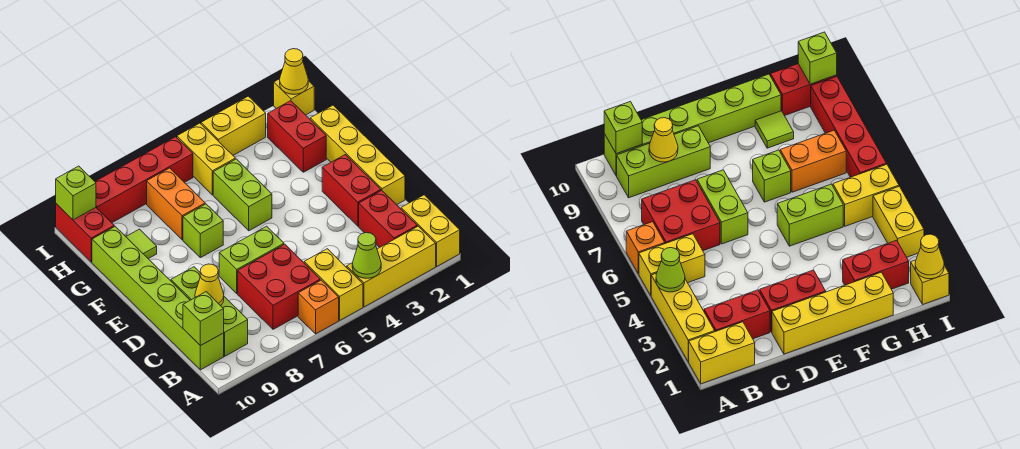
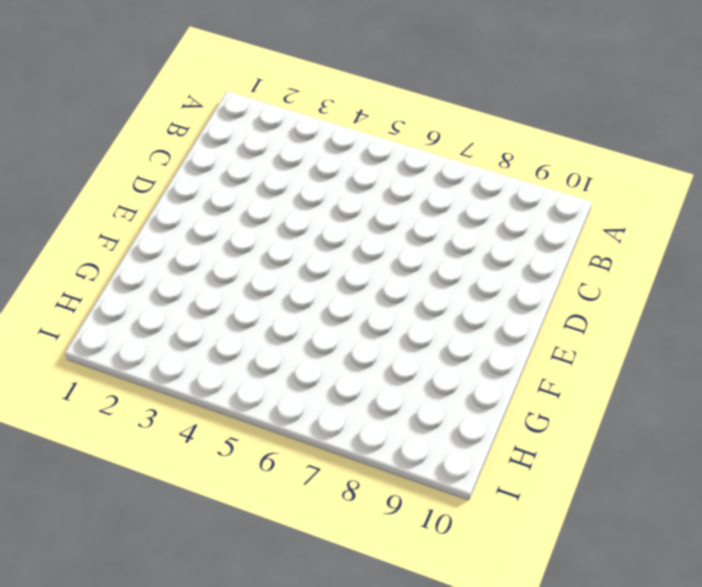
none -> yellow brick A1:B1 level 1
none -> yellow brick A2:A4 level 1
none -> yellow brick A5:B5 level 1

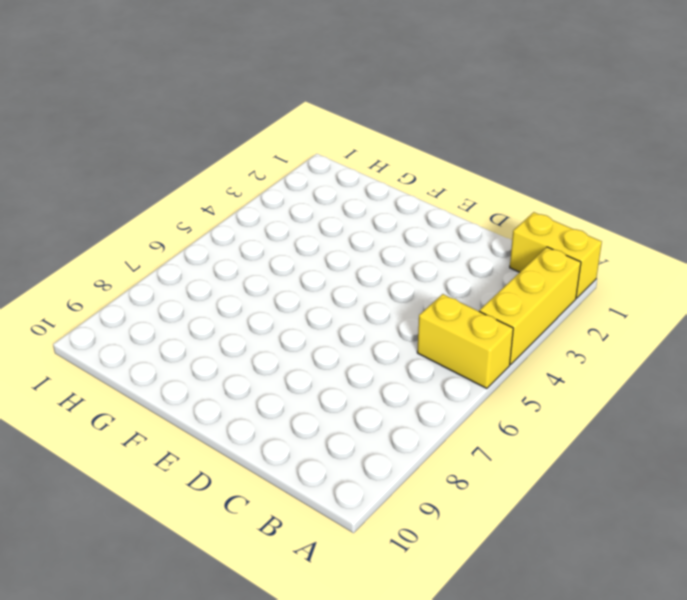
none -> orange brick A6 level 1
none -> red brick B2:C2 level 1
none -> red brick B6:C7 level 1

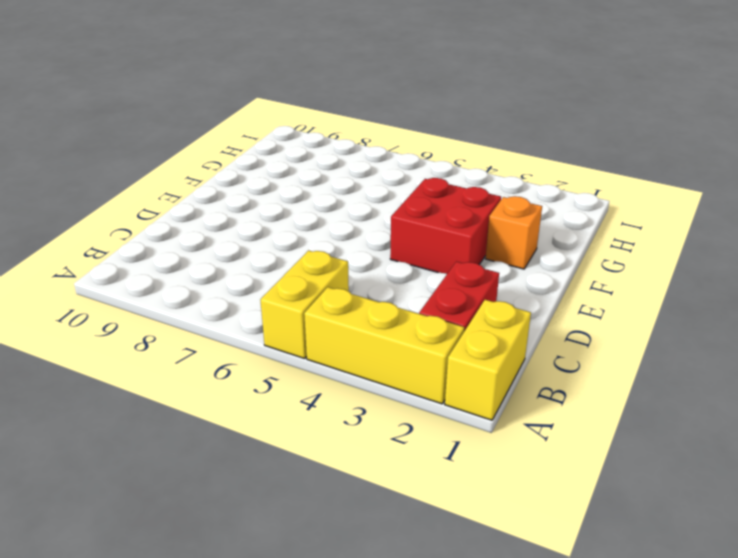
red brick E3:F4 level 1 -> red brick B6:C7 level 1
orange brick F2 level 1 -> orange brick A6 level 1
none -> lime brick B9:D9 level 1
none -> lime brick B10:G10 level 1
none -> yellow brick D1:G1 level 1

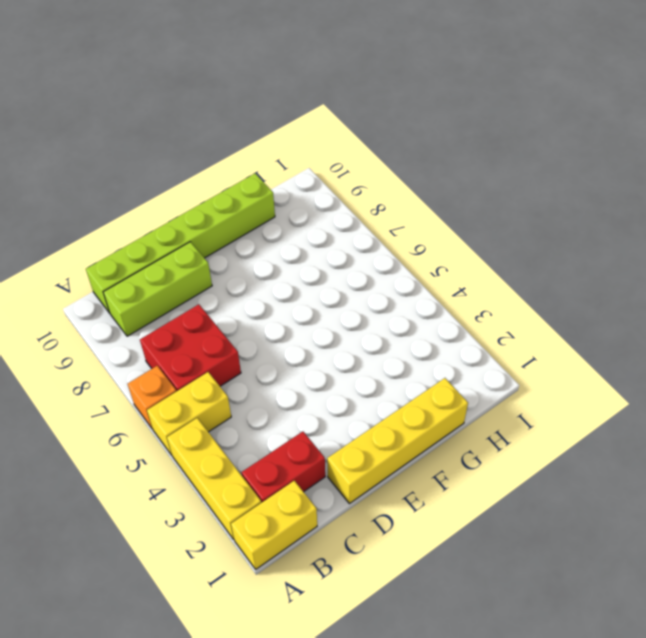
none -> red brick D2:E2 level 1
none -> lime brick D6:D7 level 1
none -> lime brick F5:G5 level 1

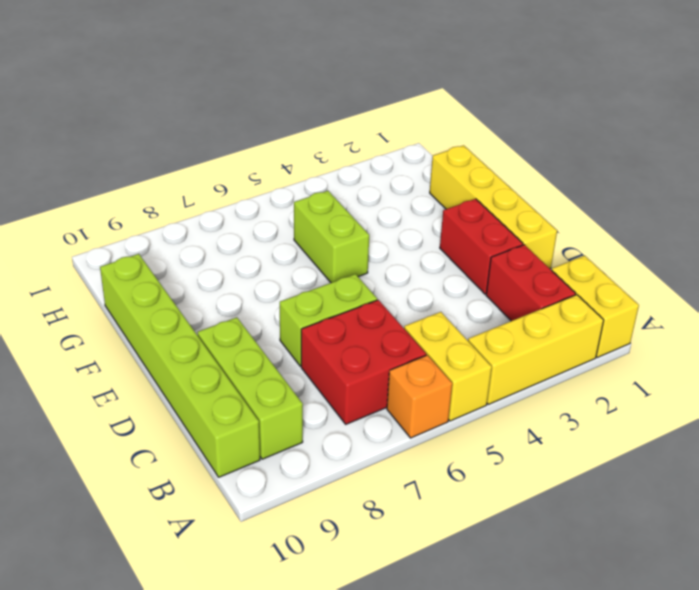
none -> lime brick F7 level 1
none -> red brick G2:H2 level 1
none -> orange brick G7:H7 level 1

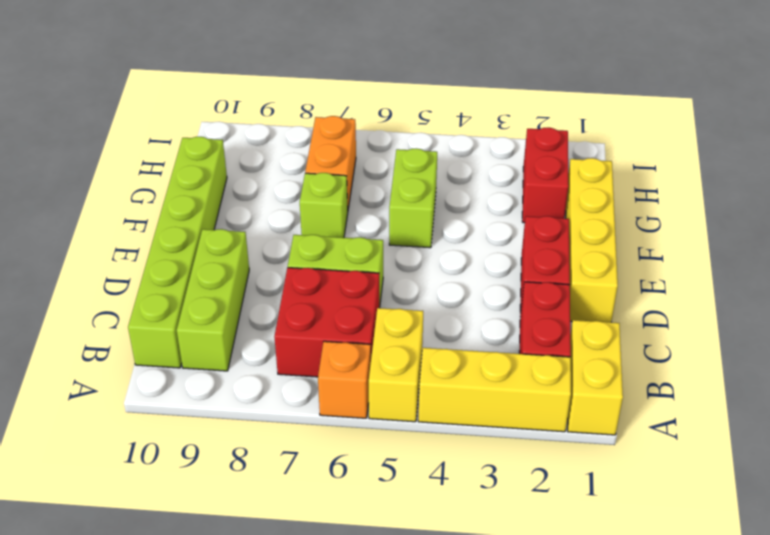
none -> lime tile G9 level 1
none -> yellow brick H5:I5 level 1
none -> red brick H10:I10 level 1

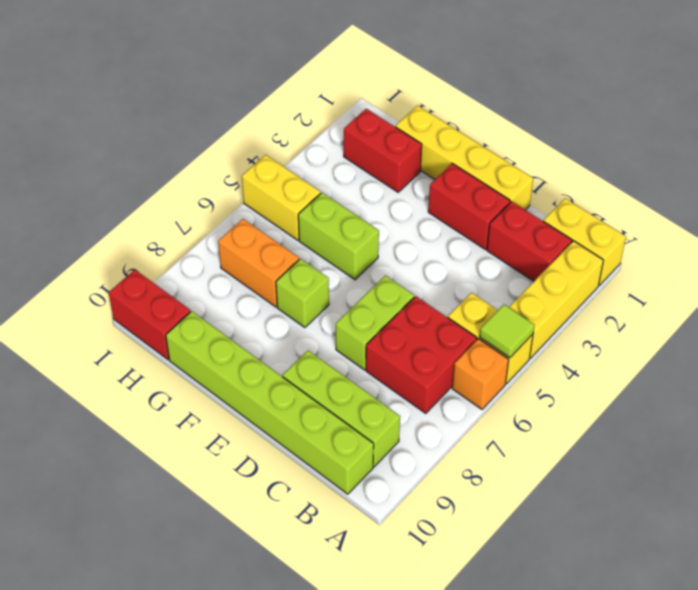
lime tile A5 level 2 -> lime tile G9 level 1
none -> yellow brick I1 level 1
none -> yellow brick I3:I4 level 1
none -> red brick I6:I9 level 1

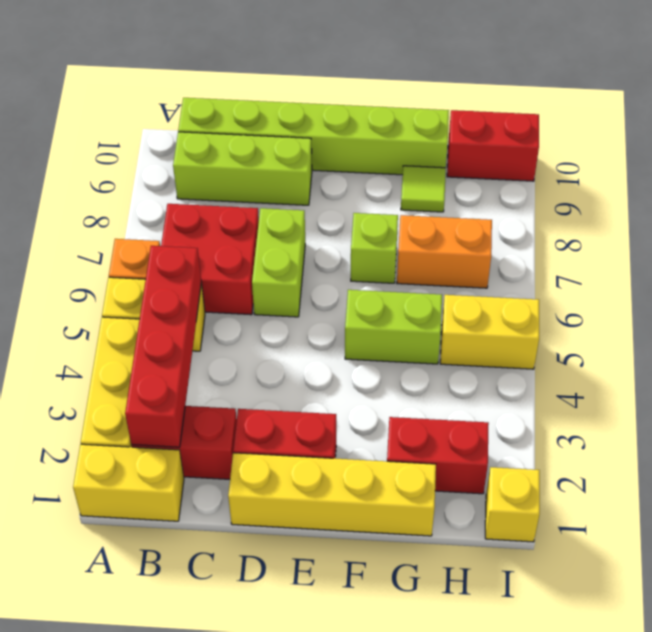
red brick B2:B5 level 2 -> red brick I6:I9 level 1
none -> yellow brick I3:I4 level 1
none -> lime cone A4 level 2
none -> lime brick B10 level 2

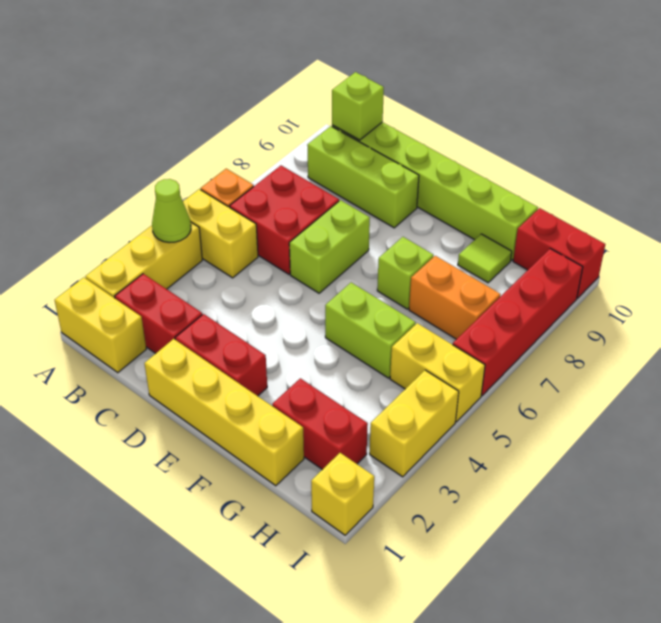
none -> yellow cone C9 level 2
none -> yellow cone I1 level 2
none -> lime brick I10 level 2

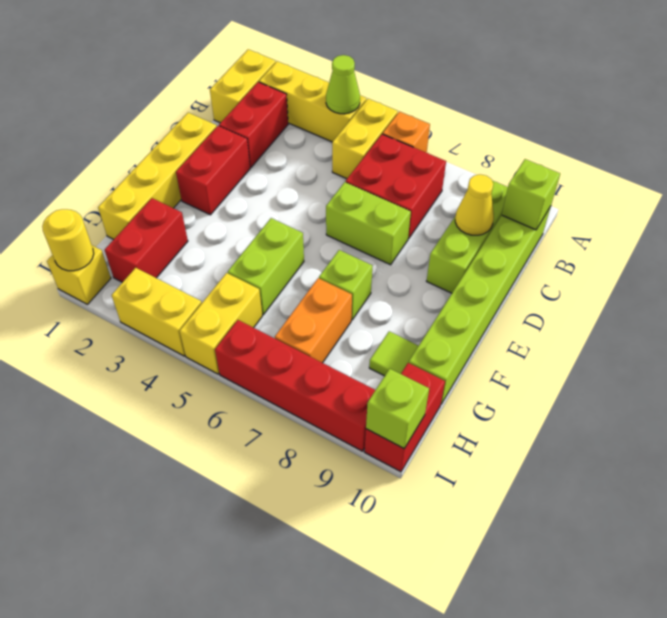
yellow round brick I1 level 2 -> yellow cone I1 level 2

